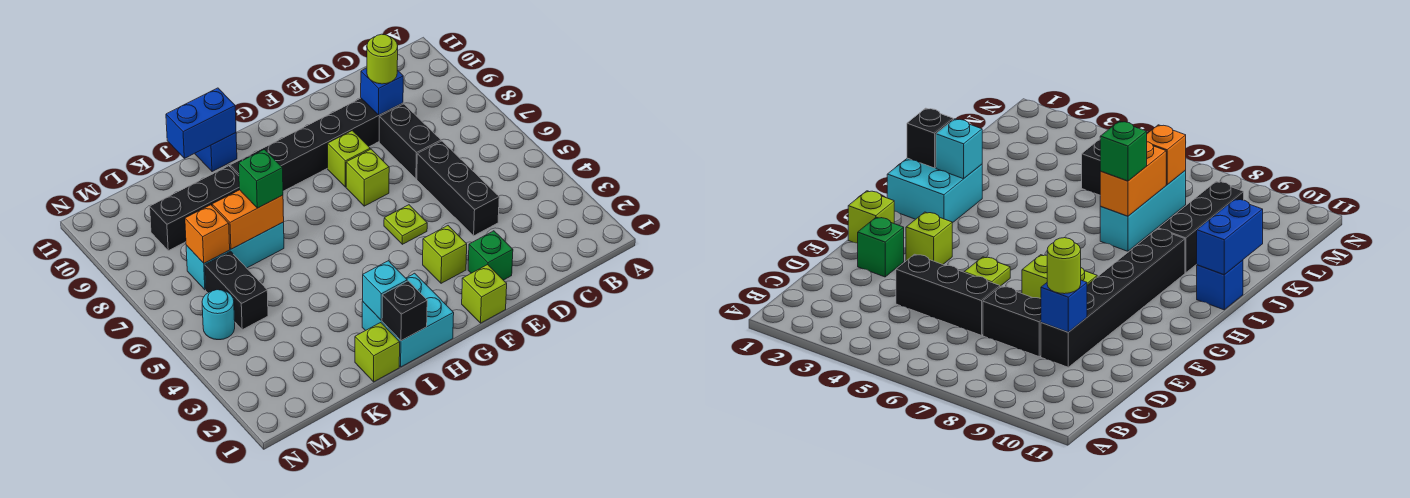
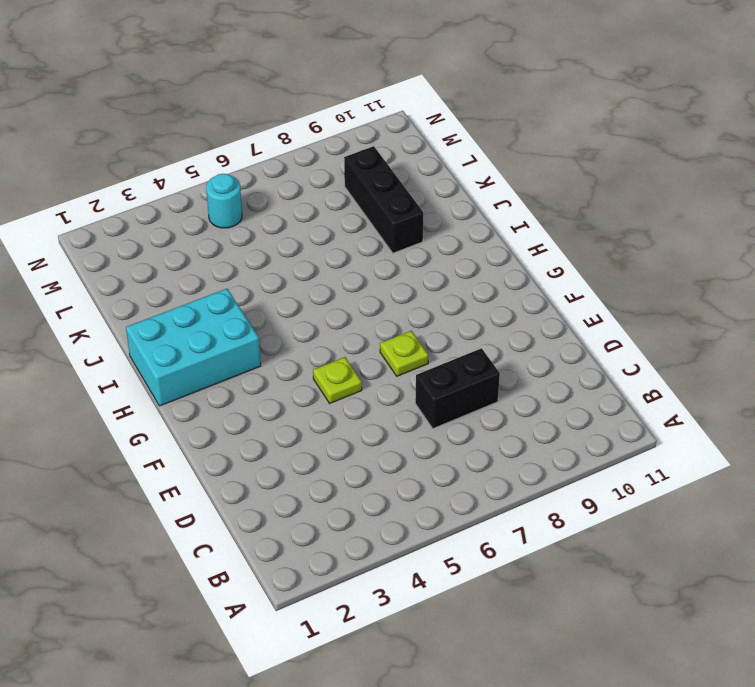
lime plate F7 level 1 -> lime brick F7 level 1
cyan brick H1:I3 level 1 -> cyan brick H1:I2 level 1
none -> black brick D4:D6 level 1
none -> black brick D9:I9 level 1
none -> green brick E2 level 1

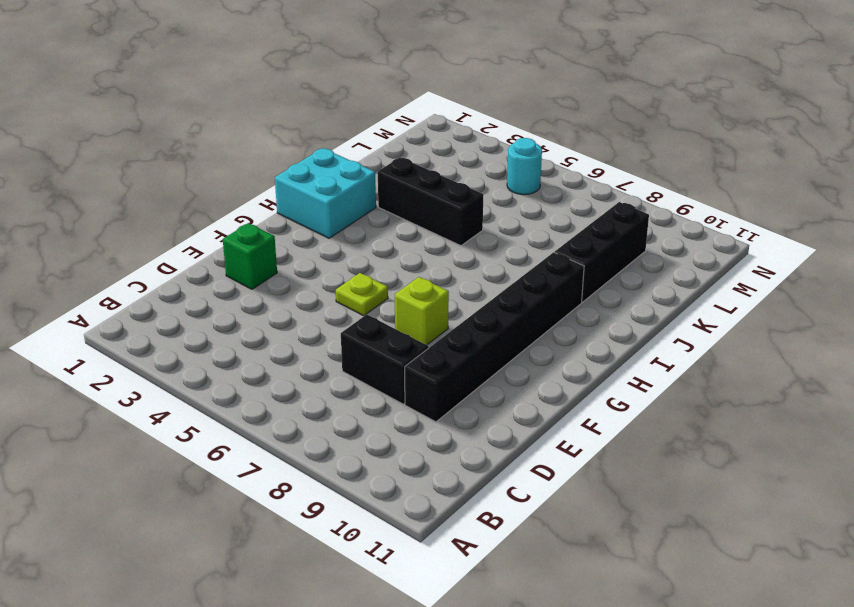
black brick J3:J5 level 1 -> black brick D4:D6 level 1
none -> lime brick F1 level 1
none -> lime brick F3 level 1
none -> lime brick F8 level 1

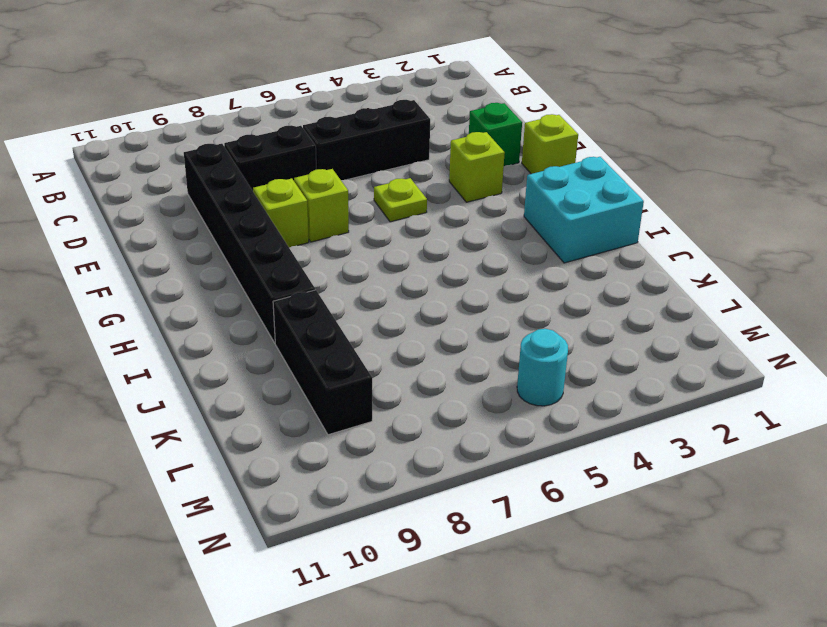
none -> blue brick I11 level 1
none -> lime brick J1 level 1
none -> cyan brick J7:L7 level 1

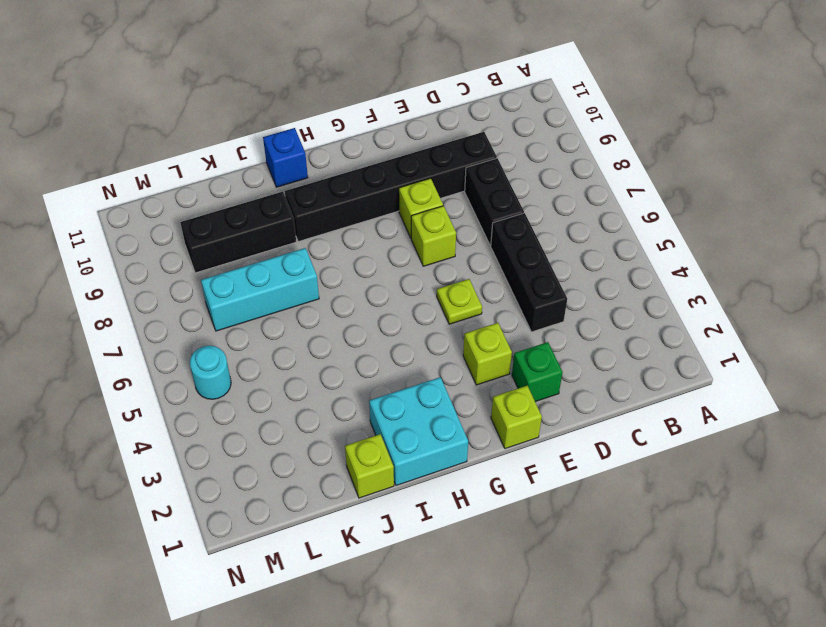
none -> black brick L5:L6 level 1
none -> blue brick D9 level 2
none -> black brick I1 level 2

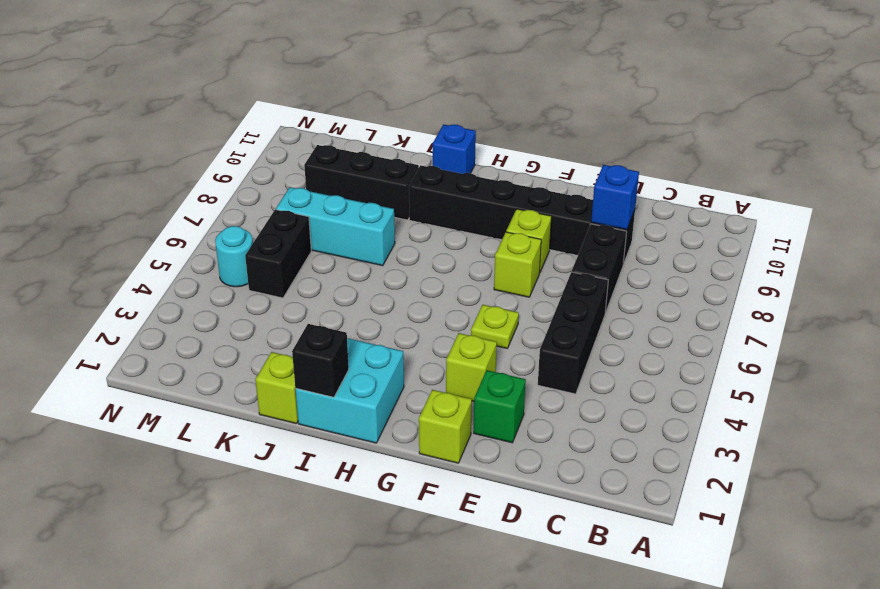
none -> cyan brick I2 level 2
none -> blue brick I11:J11 level 2
none -> orange brick J7:K7 level 2

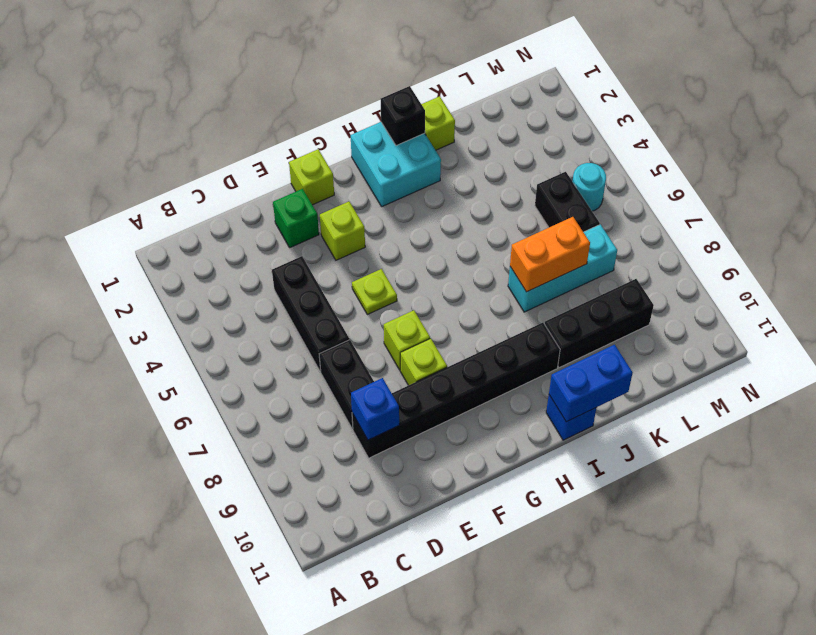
none -> cyan brick I2 level 2
none -> orange brick L7 level 2
none -> lime round brick D9 level 3

